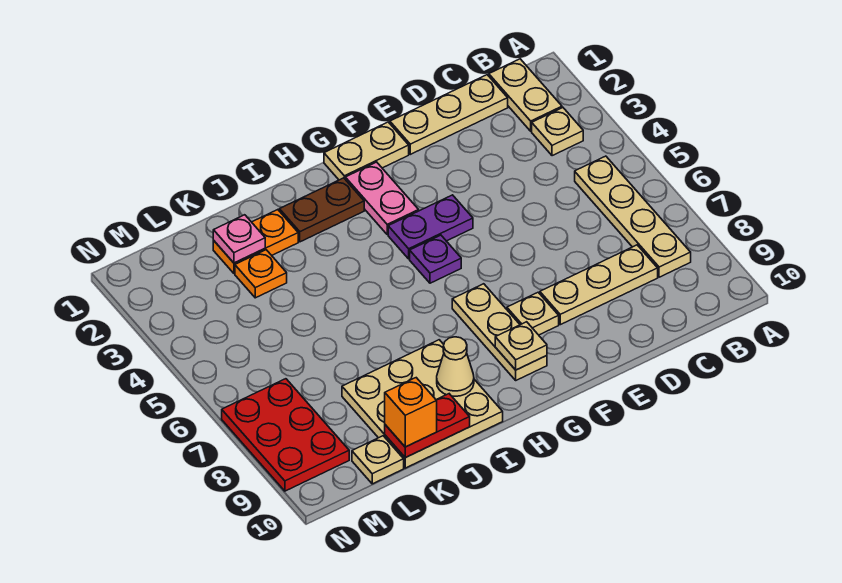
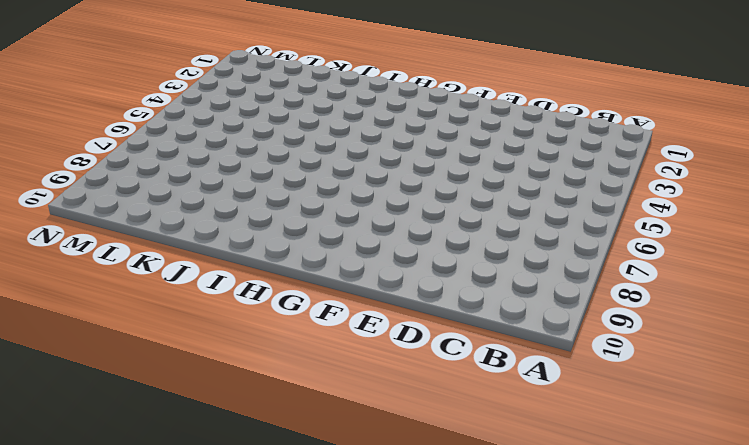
none -> tan plate B1:B2 level 1
none -> tan plate B3 level 1
none -> tan plate B5:B8 level 1

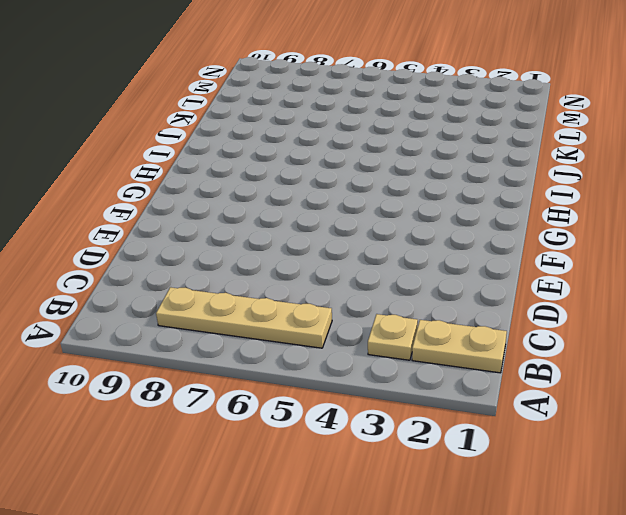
none -> tan plate C1:E1 level 1
none -> tan plate C8:E8 level 1
none -> tan plate F1:G1 level 1

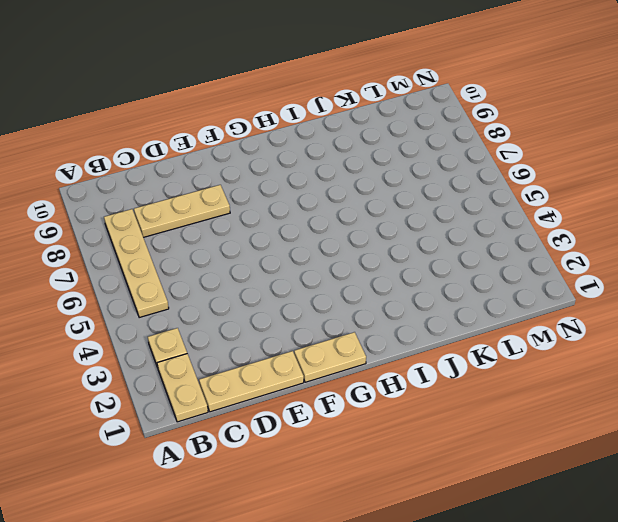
none -> purple plate F4:G4 level 1
none -> tan plate F8 level 1
none -> pink plate G2:G3 level 1

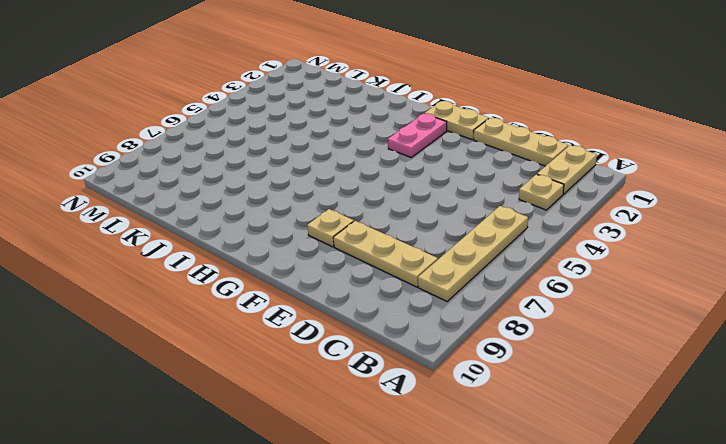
none -> purple plate F4:G4 level 1
none -> purple plate G5 level 1
none -> tan plate G7:G9 level 1

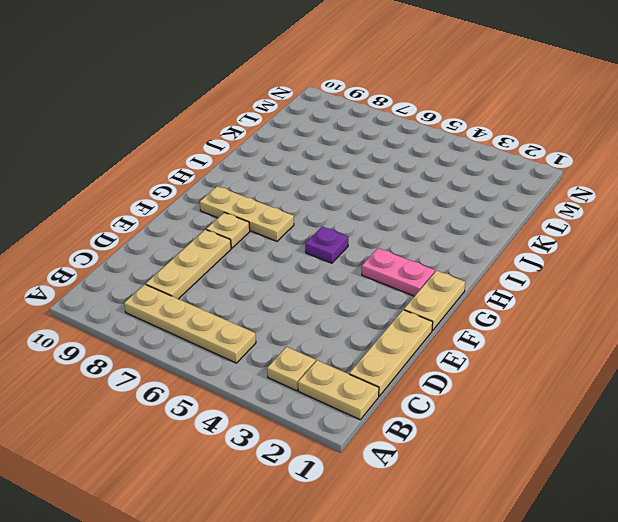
none -> purple plate F4:G4 level 1
none -> brown plate H2:I2 level 1
none -> tan plate I8:K10 level 1

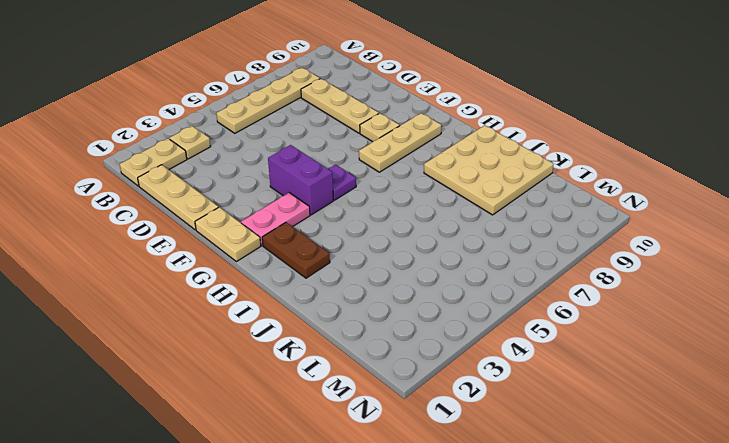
purple brick F4:G4 level 1 -> purple plate F4:G4 level 1
none -> orange plate J2:K2 level 1
none -> orange plate K3 level 1
none -> tan plate L10 level 1

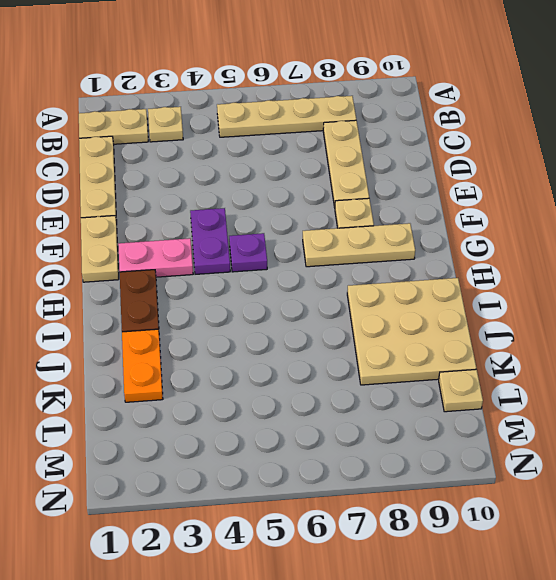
none -> orange plate K3 level 1
none -> red plate M7:N9 level 1
none -> tan plate G9 level 2

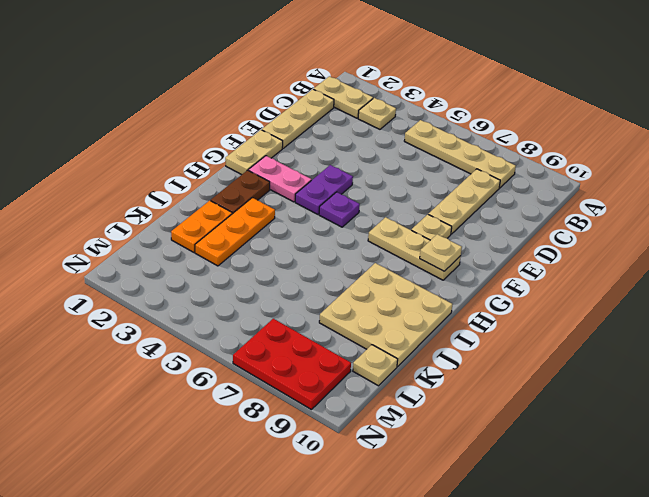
orange plate I3:K3 level 1 -> orange plate K3 level 1
none -> tan cone I9 level 2
none -> red plate J10:K10 level 2
none -> pink plate K2 level 2

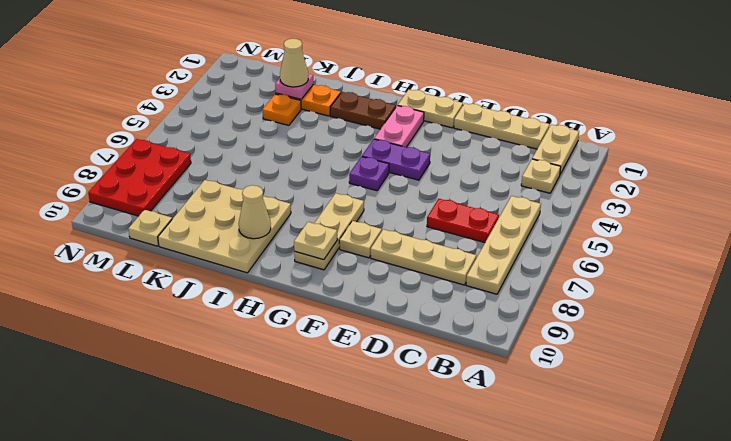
red plate C6:D6 level 1 -> red plate J10:K10 level 2
tan cone K2 level 3 -> none
none -> orange brick K10 level 3

